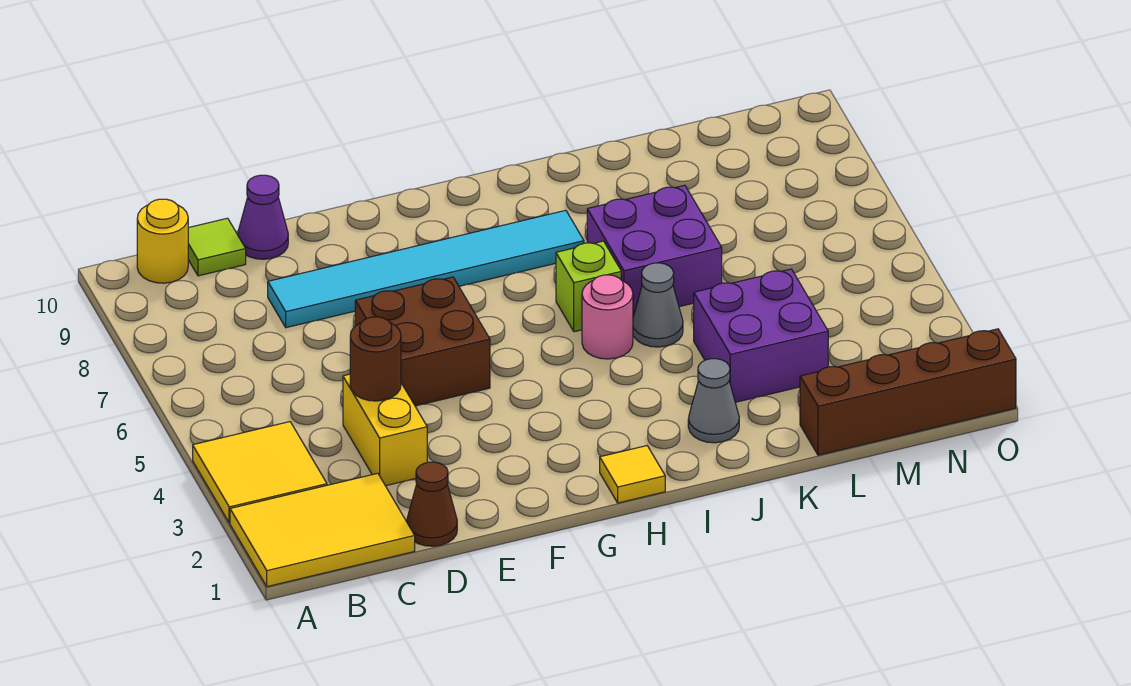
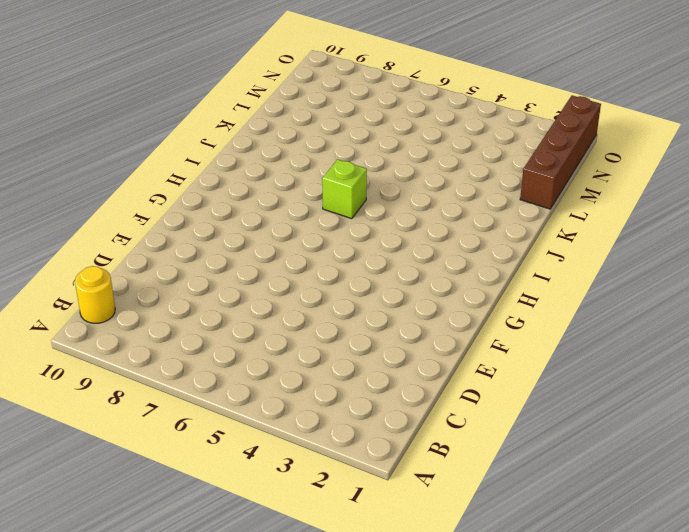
none -> yellow tile A1:C2 level 1
none -> yellow tile A3:B4 level 1
none -> lime tile C10 level 1

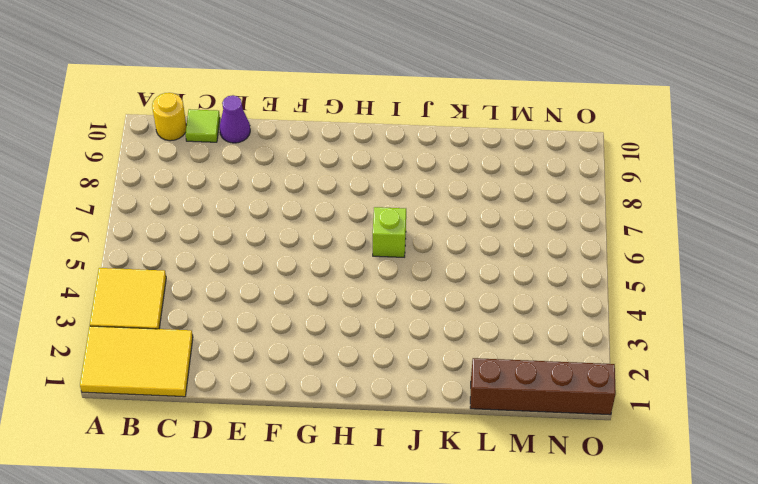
none -> brown cone D1 level 1
none -> yellow brick D3:D4 level 1
none -> cyan tile D8:I8 level 1

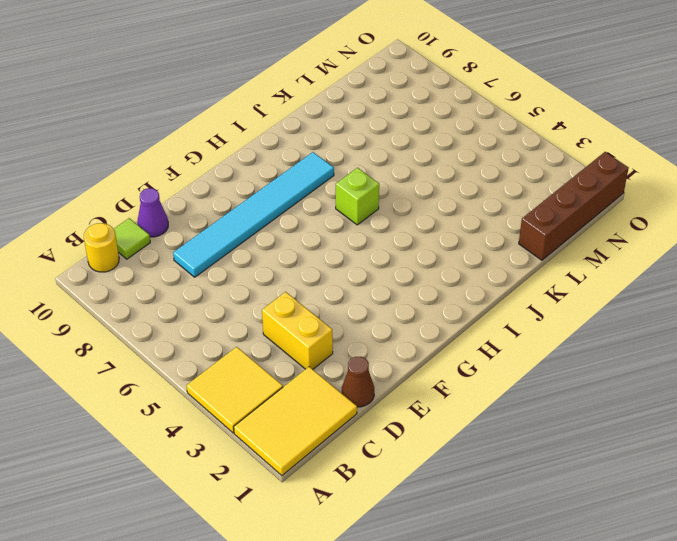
none -> brown brick E5:F6 level 1
none -> yellow tile H1 level 1
none -> pink round brick I5 level 1

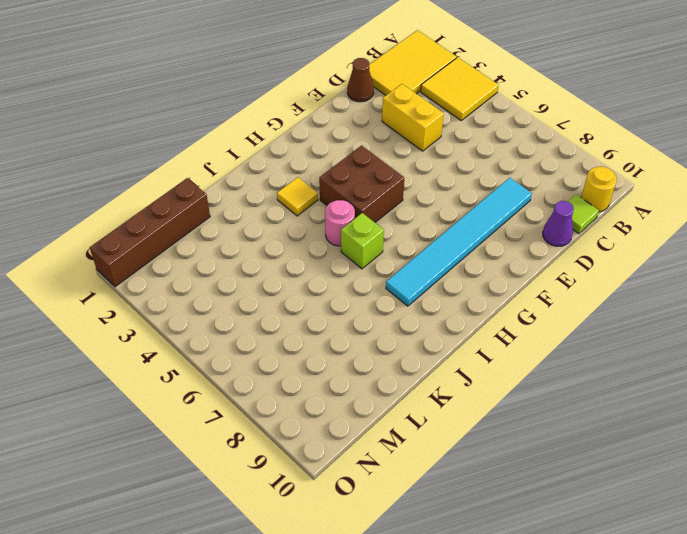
brown brick G4:H5 level 1 -> brown brick E5:F6 level 1
yellow tile I3 level 1 -> yellow tile H1 level 1
none -> grey cone J2 level 1
none -> grey cone J5 level 1
none -> purple brick J6:K7 level 1

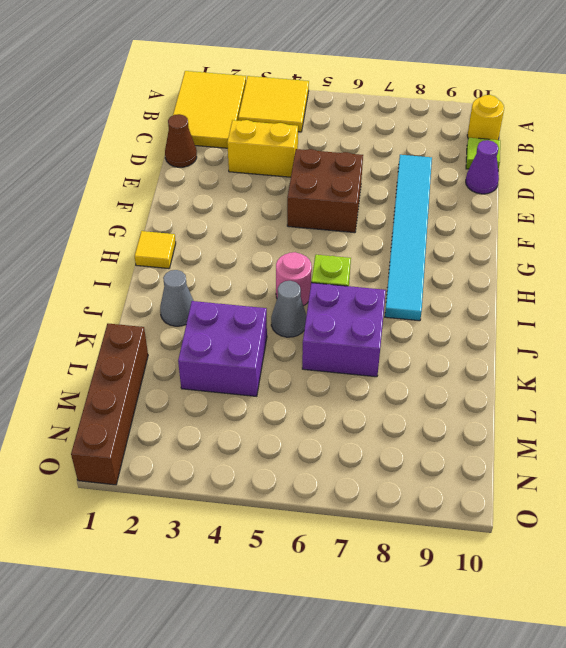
none -> brown round brick D4 level 2

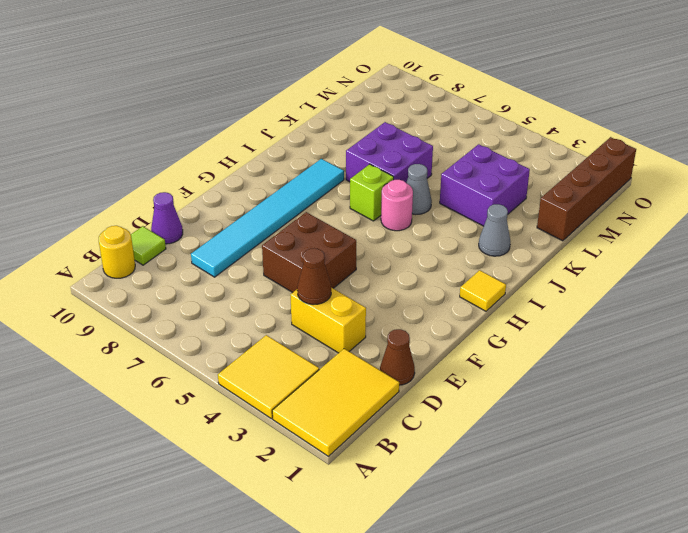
brown cone D4 level 2 -> brown round brick D4 level 2

